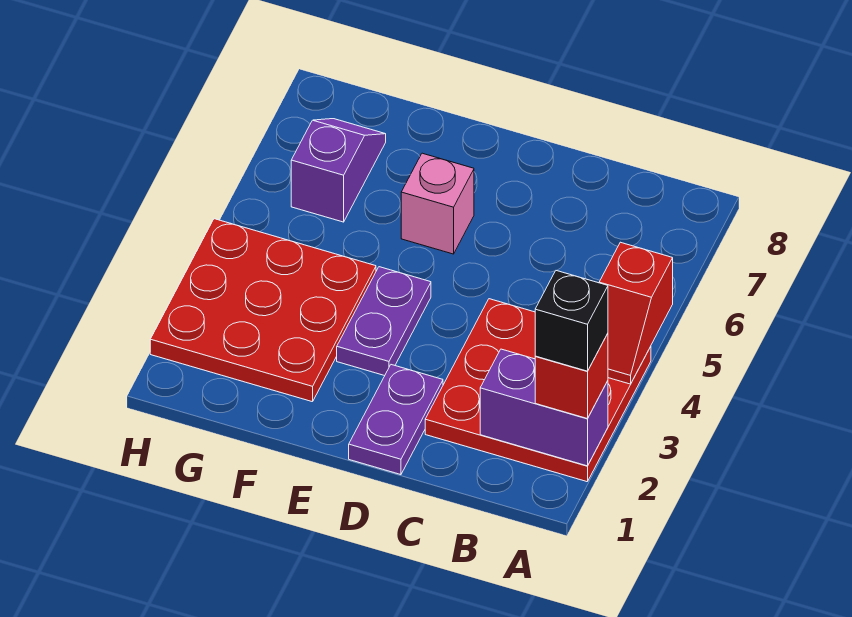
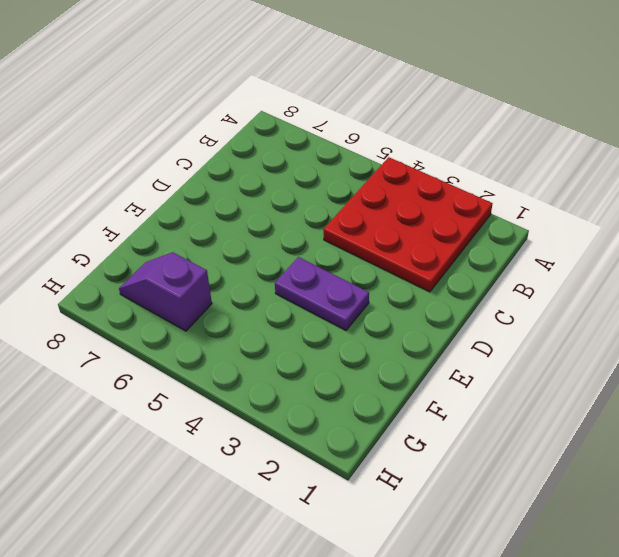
none -> purple plate D1:D2 level 1
none -> pink brick E6 level 1

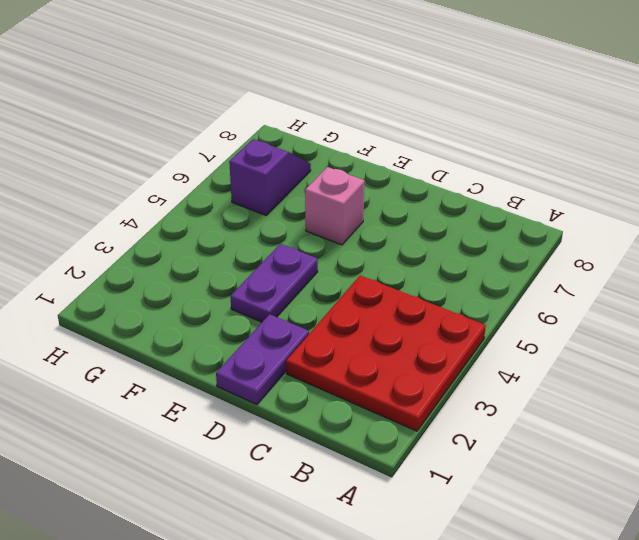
none -> red plate F2:H4 level 1
none -> purple brick A2:B2 level 2

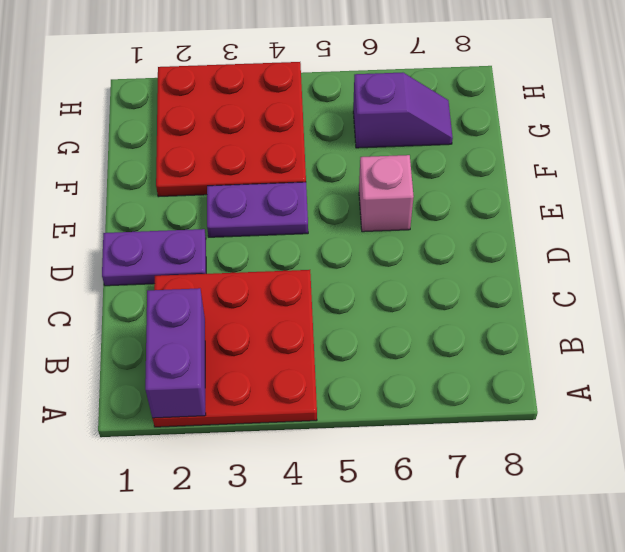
none -> red slope A4:A5 level 2 top 5
none -> red brick A2 level 3

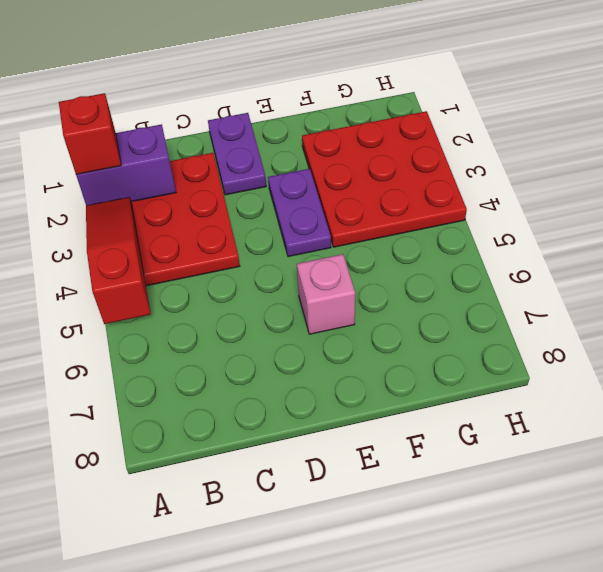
red slope A3:A5 level 2 top 5 -> red slope A4:A5 level 2 top 5
none -> purple slope G6:G7 level 1 top 6
none -> black brick A2 level 4

